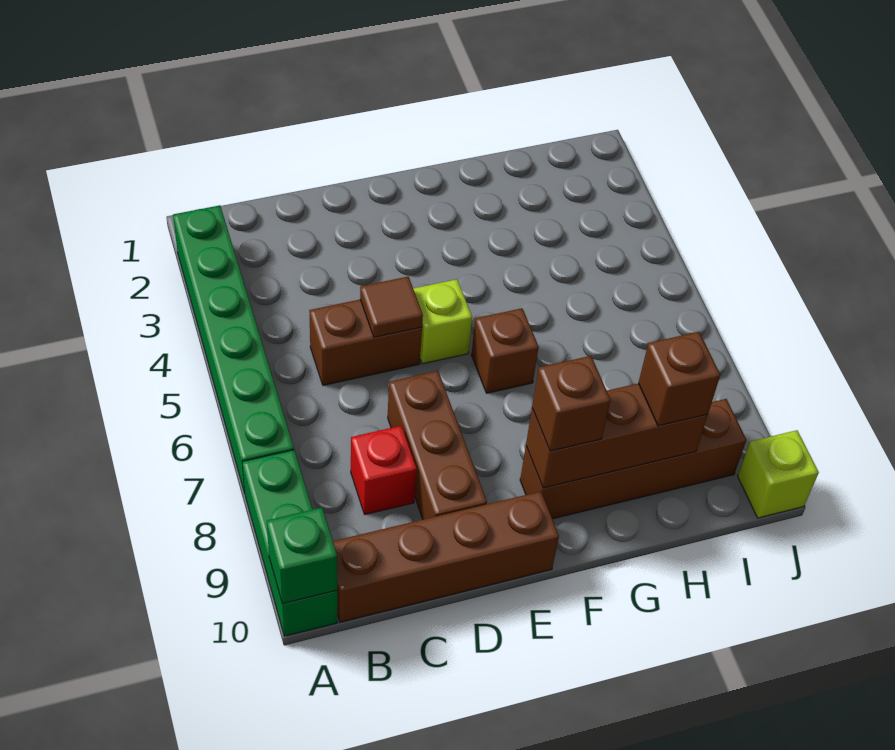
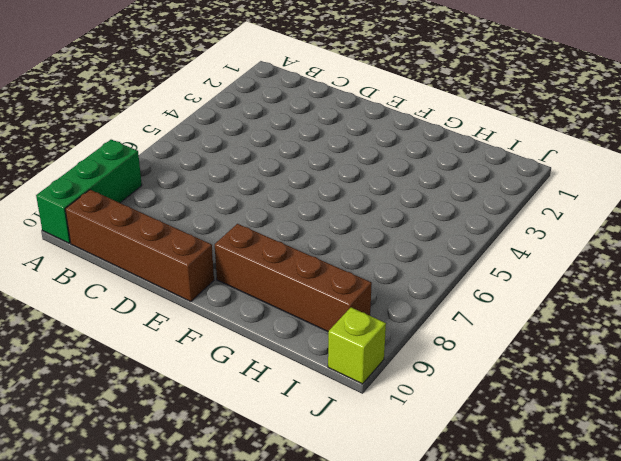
none -> green brick A2:A7 level 1
none -> brown brick C5:D5 level 1
none -> red brick C8 level 1

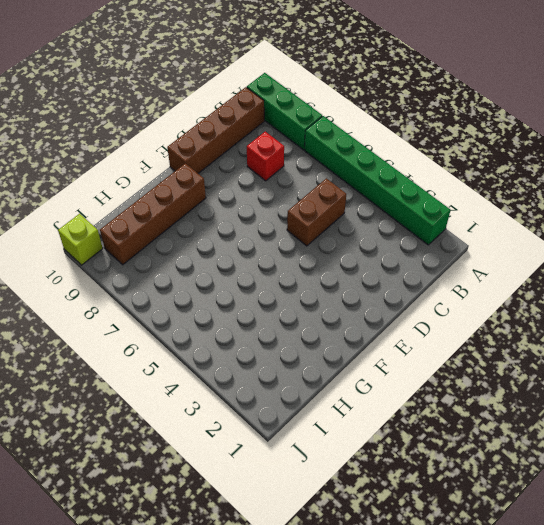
none -> brown brick D7:D9 level 1
none -> lime brick E5 level 1
none -> brown brick F6 level 1

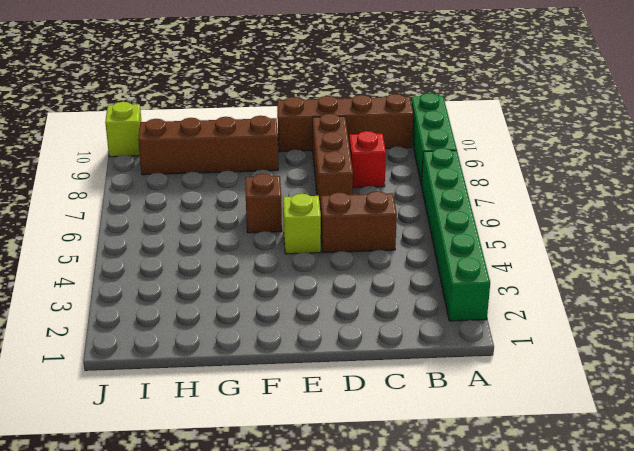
none -> green brick A10 level 2
none -> brown tile D5 level 2
none -> brown brick F9:H9 level 2

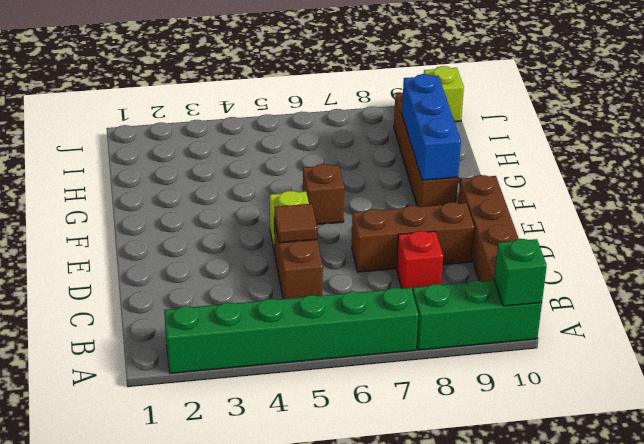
blue brick F9:H9 level 2 -> brown brick F9:H9 level 2
none -> brown brick F9 level 3
none -> brown brick H9 level 3

